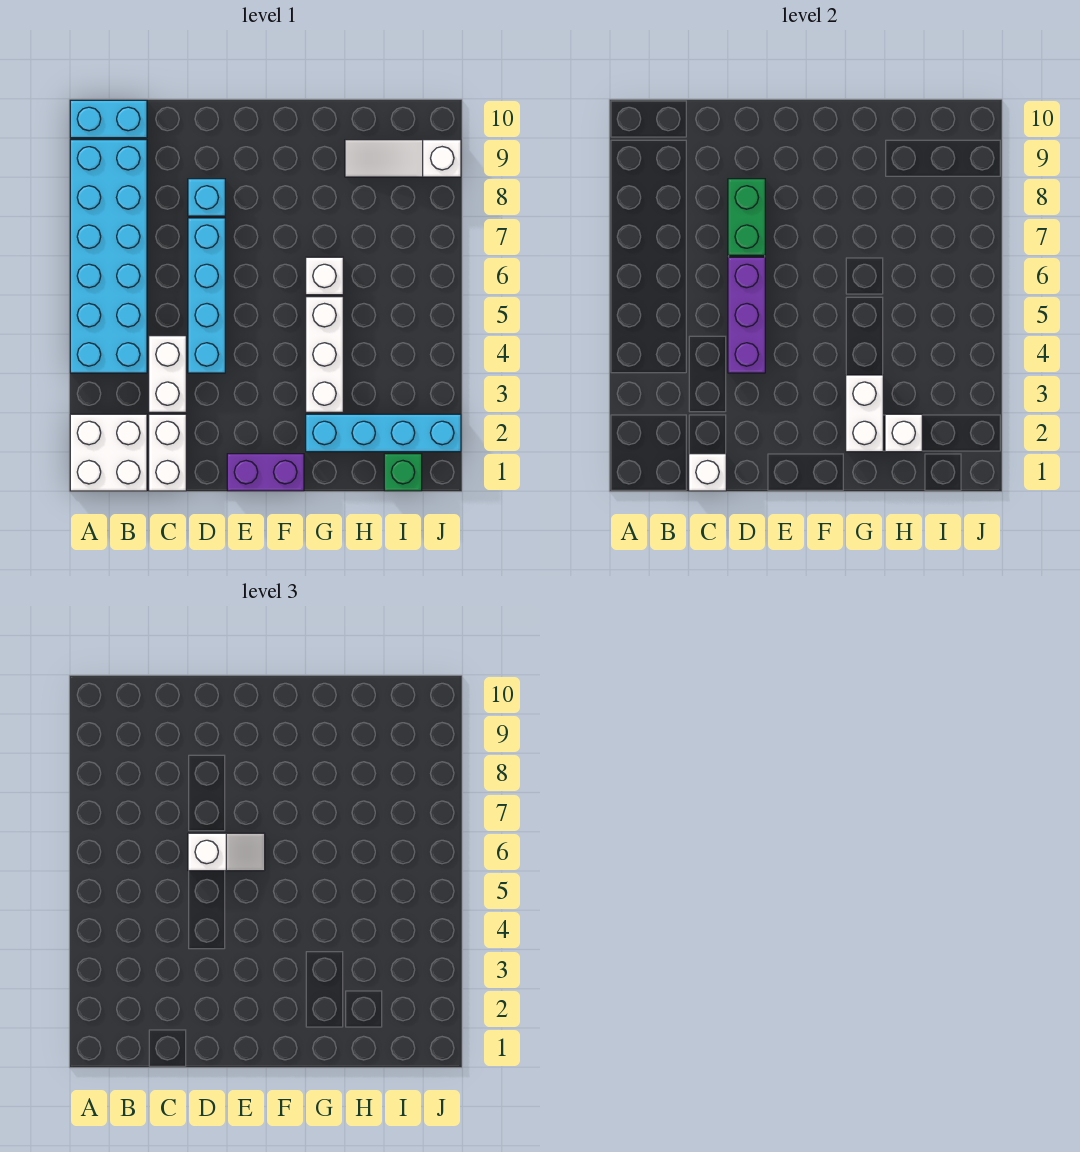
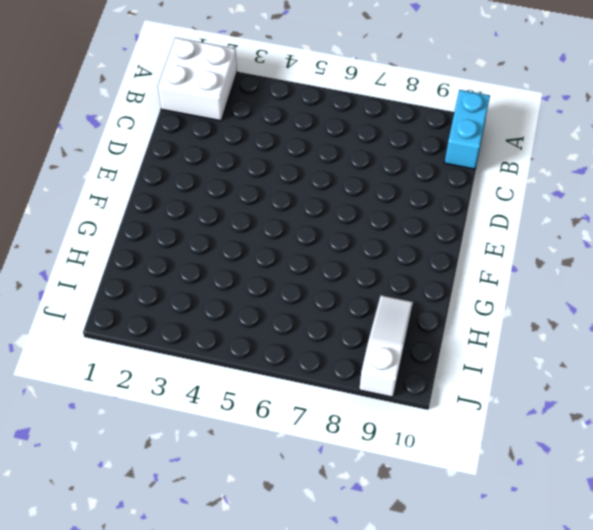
none -> cyan brick A4:B9 level 1
none -> white brick C1:C2 level 1
none -> white brick C3:C4 level 1

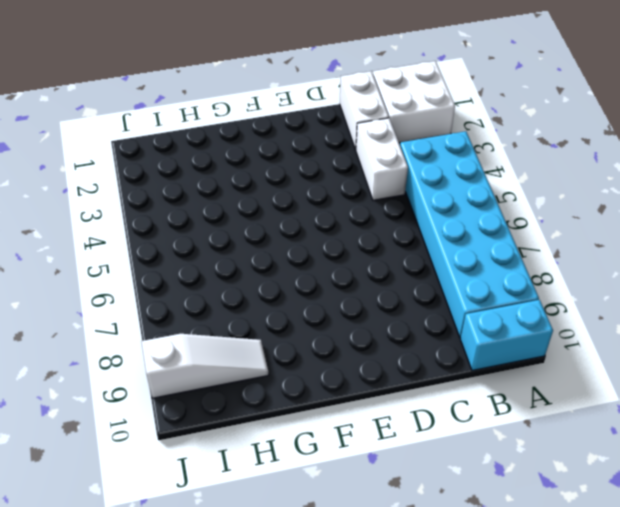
none -> cyan brick D4:D7 level 1
none -> cyan brick D8 level 1
none -> purple brick E1:F1 level 1

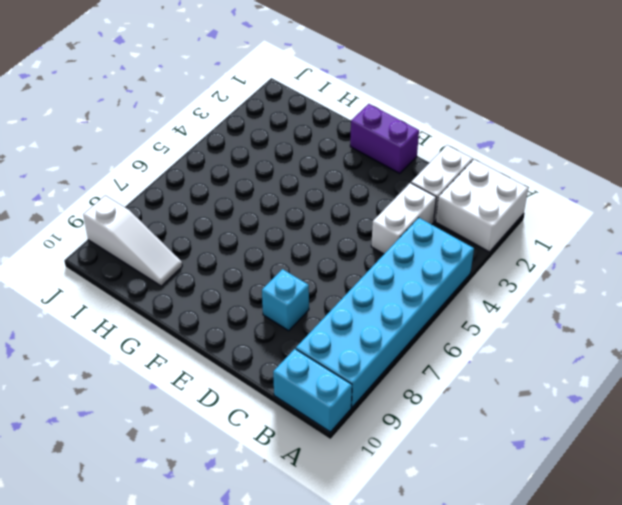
none -> cyan brick D4:D7 level 1
none -> cyan brick G2:J2 level 1
none -> white brick G3:G5 level 1

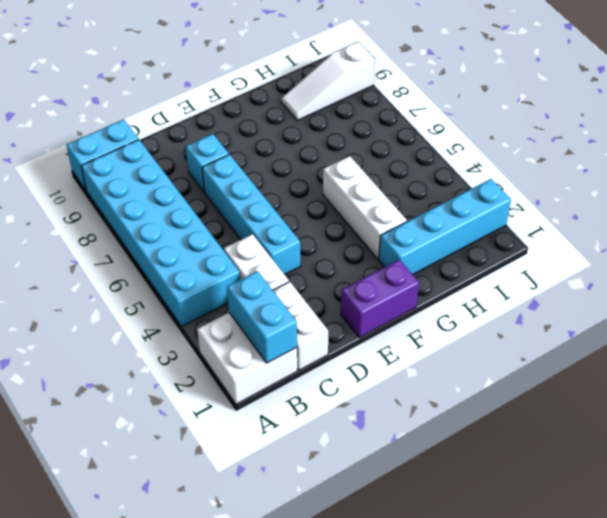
cyan brick B1:B2 level 2 -> none
none -> white brick G6 level 1
none -> green brick I1 level 1
none -> white brick C1 level 2

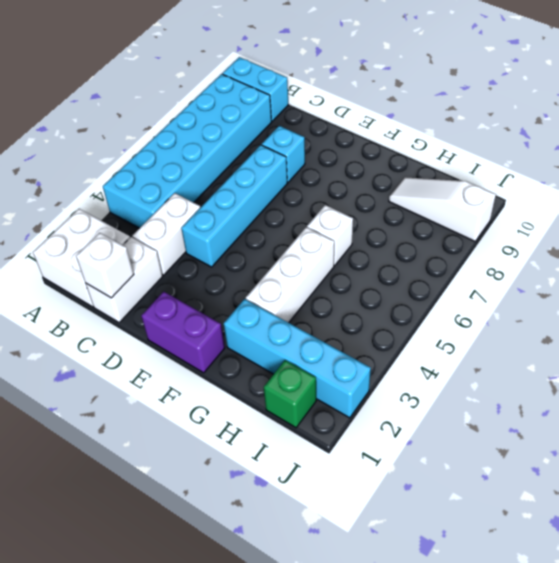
none -> purple brick D4:D6 level 2
none -> green brick D7:D8 level 2
none -> white brick G2:G3 level 2

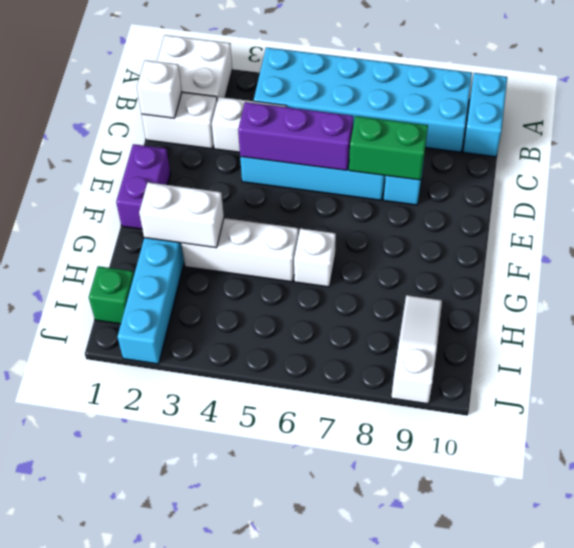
none -> white brick H2 level 2
none -> white slope D6:E6 level 3 top D

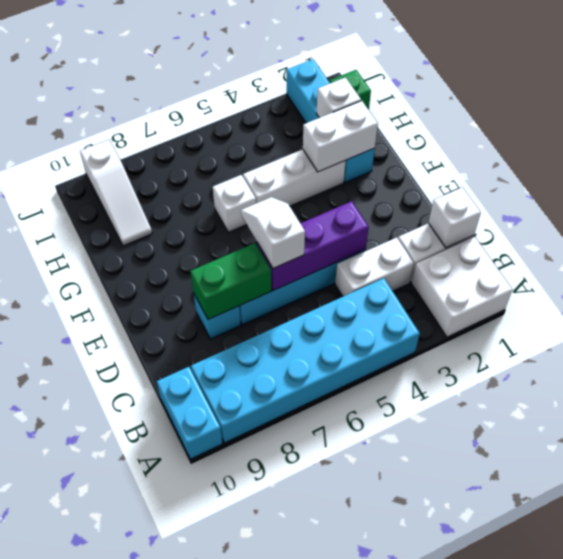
none -> purple brick E1:F1 level 1

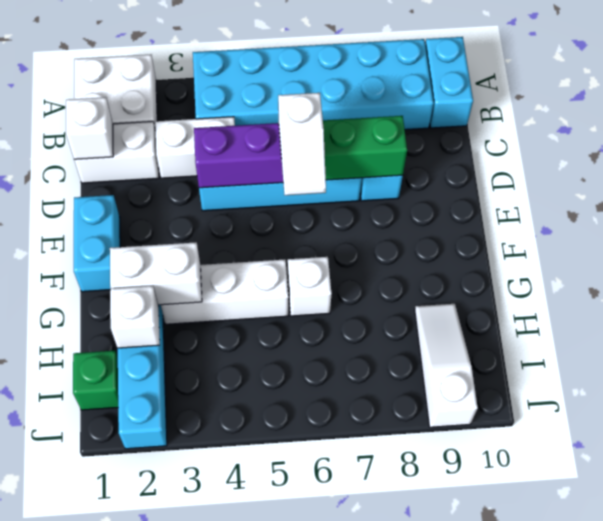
cyan brick E1:F1 level 1 -> purple brick E1:F1 level 1

